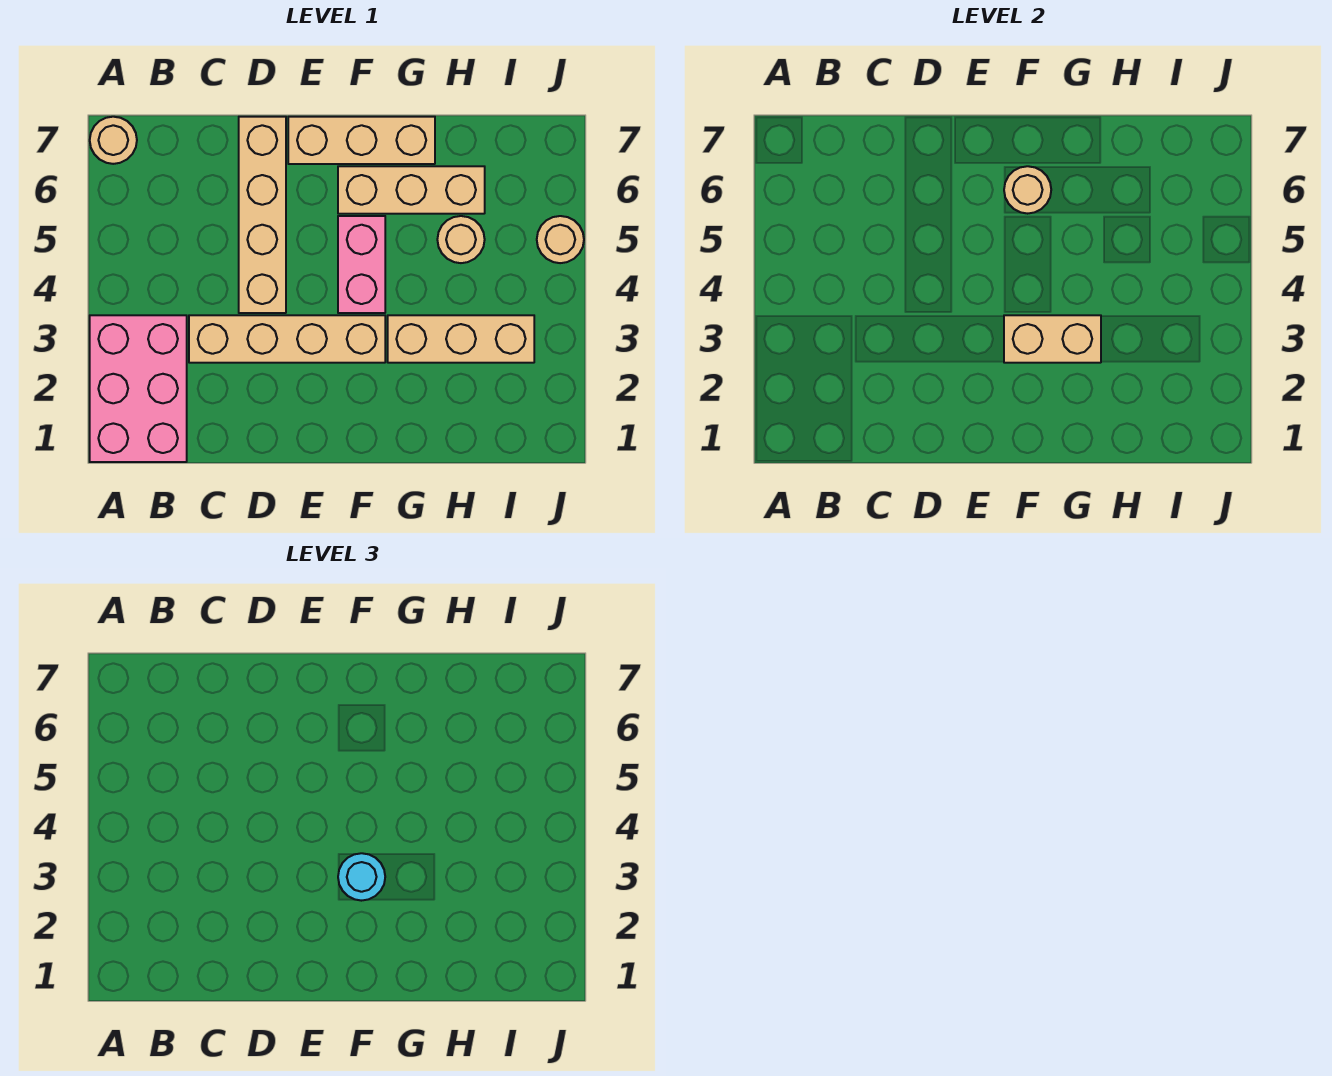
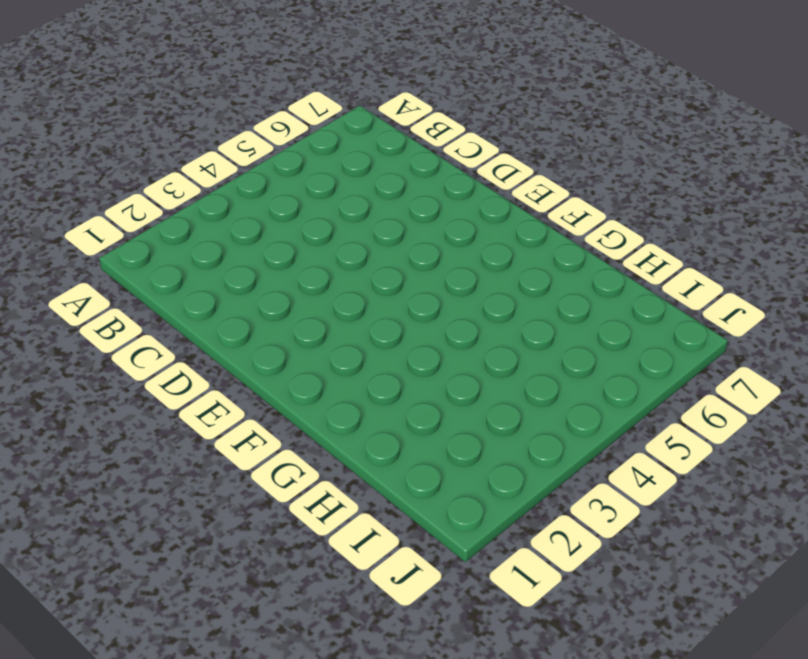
none -> pink brick A1:B3 level 1
none -> tan round brick A7 level 1
none -> tan brick C3:F3 level 1

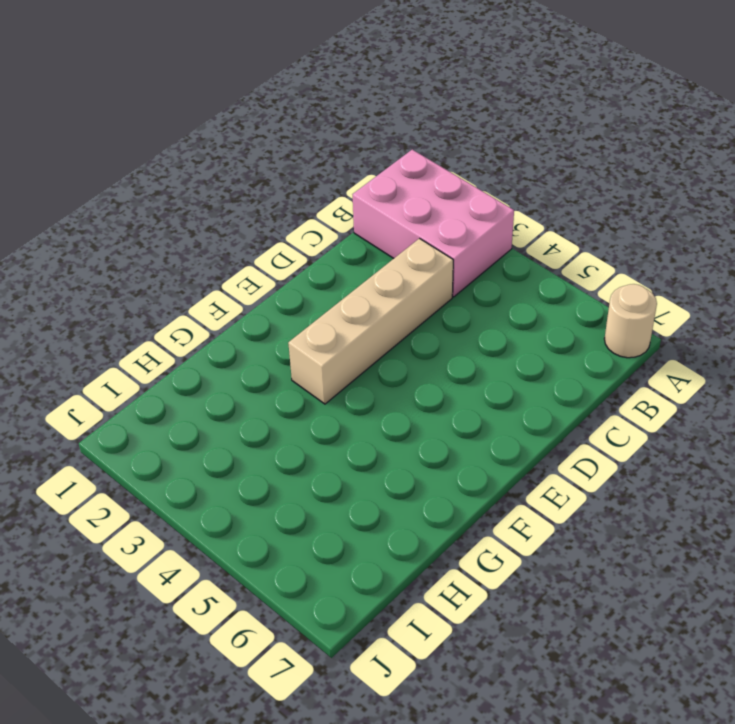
none -> tan brick D4:D7 level 1
none -> tan brick E7:G7 level 1
none -> pink brick F4:F5 level 1

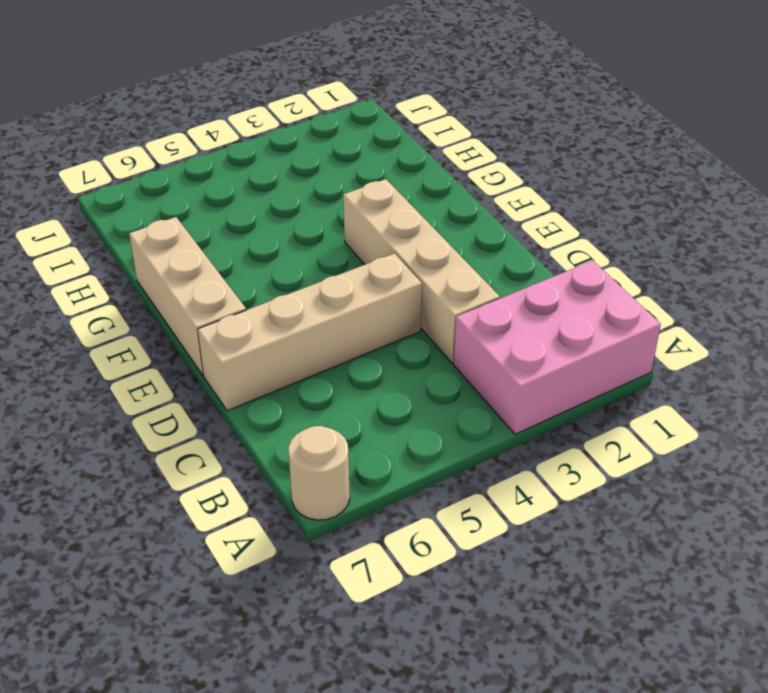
none -> pink brick F4:F5 level 1
none -> tan brick F6:H6 level 1
none -> tan brick G3:I3 level 1

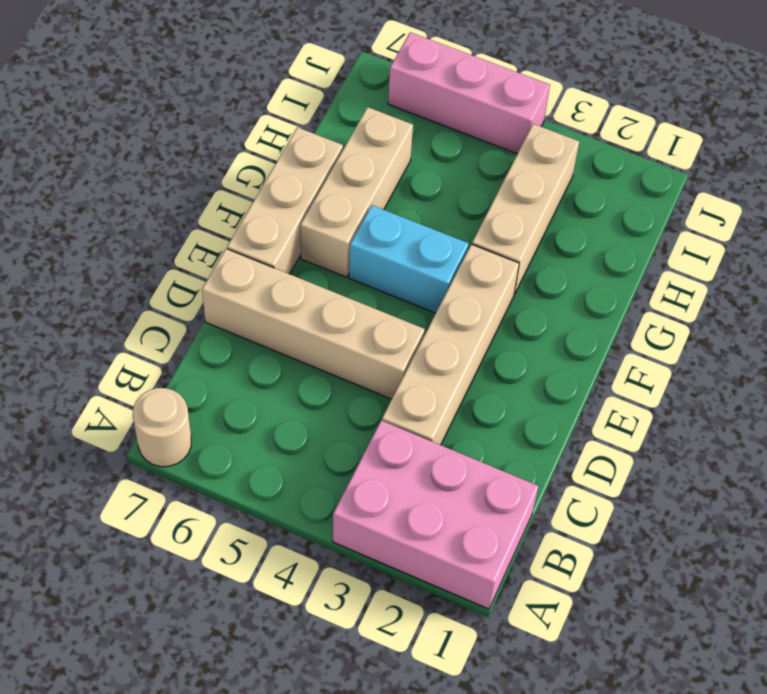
cyan brick F4:F5 level 1 -> pink brick F4:F5 level 1
pink brick J4:J6 level 1 -> tan round brick J5 level 1
none -> tan round brick H5 level 1
none -> tan brick F3:G3 level 2
none -> tan round brick F6 level 2

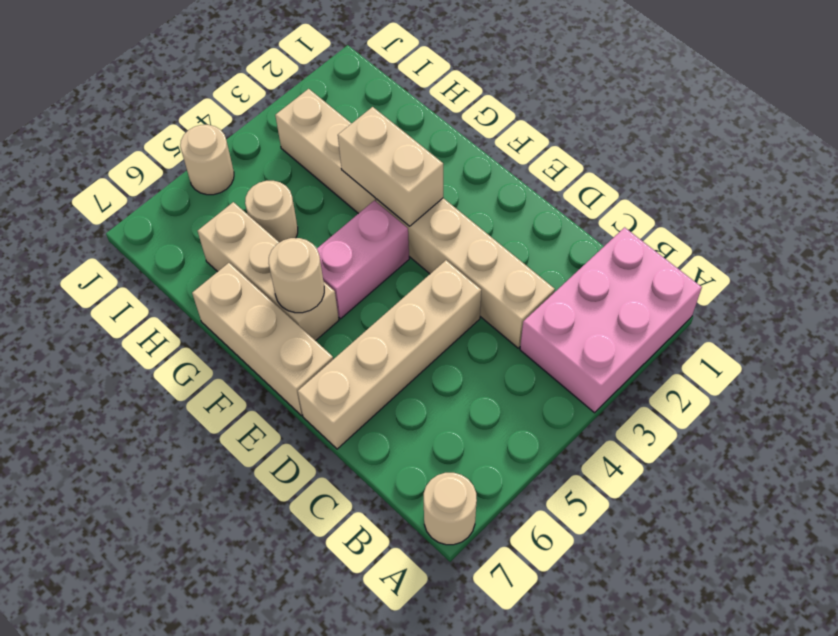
none -> cyan round brick F3 level 3

